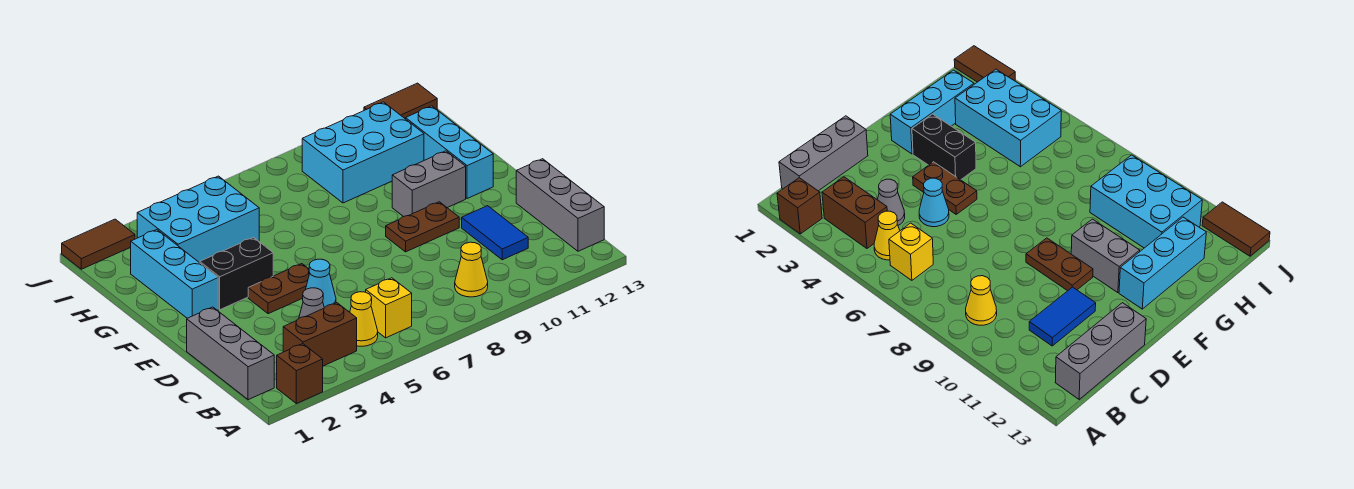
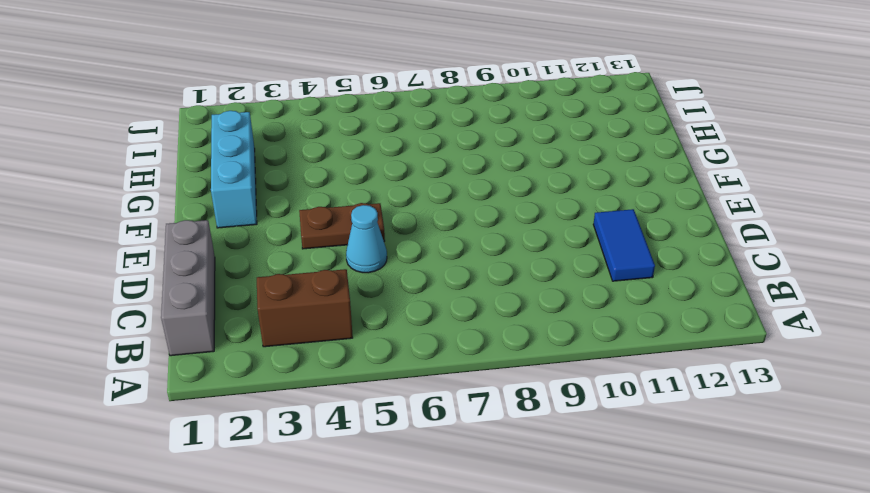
none -> brown brick A2 level 1
none -> yellow cone B5 level 1
none -> yellow brick B6 level 1

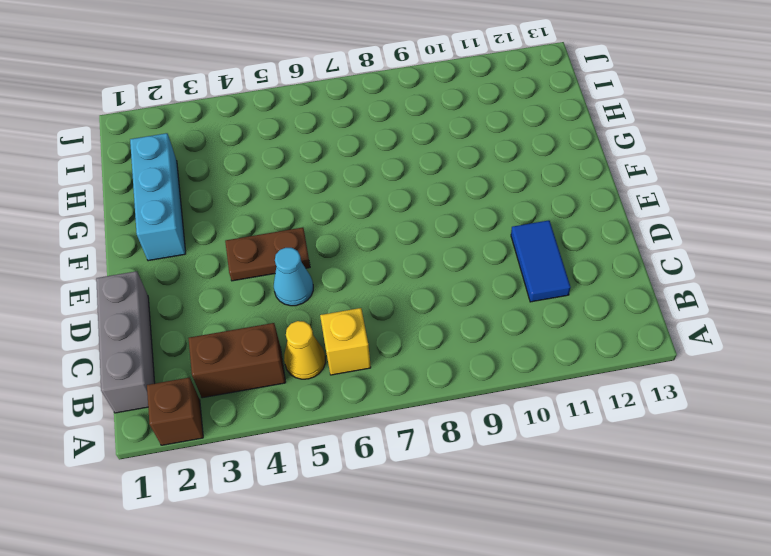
none -> yellow cone B9 level 1
none -> grey brick B13:D13 level 1
none -> grey cone C4 level 1

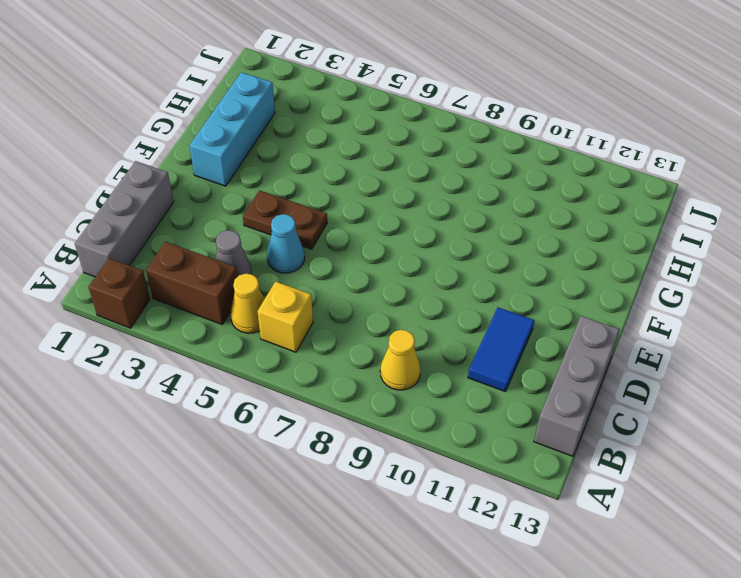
none -> brown plate E9:E10 level 1
none -> black brick F3:F4 level 1
none -> grey brick F10:F11 level 1

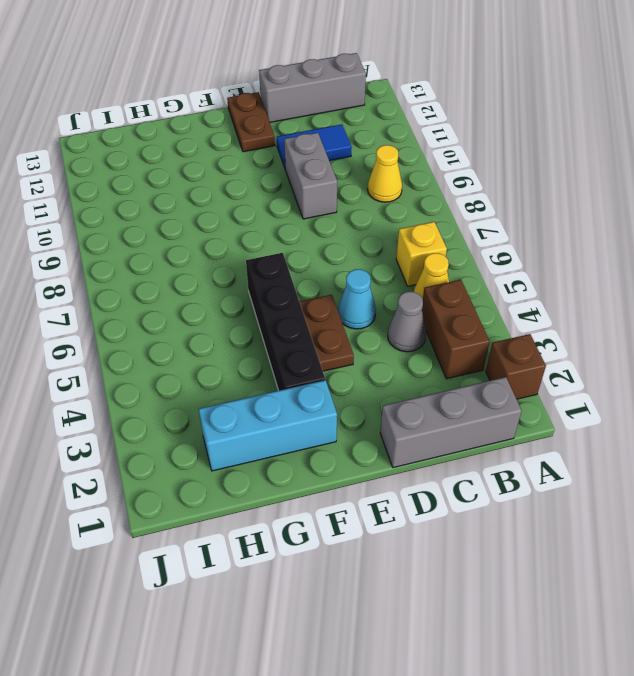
grey brick D9:D10 level 1 -> grey brick F10:F11 level 1
brown plate E12:E13 level 1 -> brown plate E9:E10 level 1
black brick F3:F6 level 1 -> black brick F3:F4 level 1
none -> cyan brick F12:H12 level 1
none -> cyan brick H3:I5 level 1
none -> cyan brick H9:I11 level 1

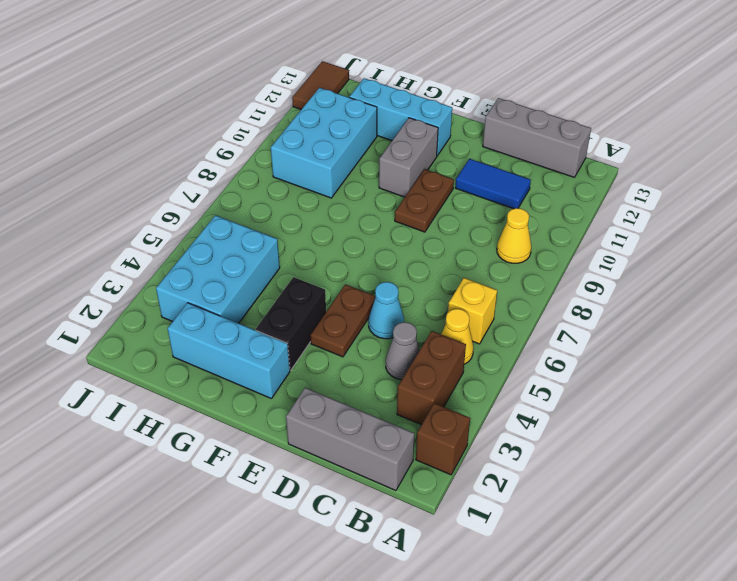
none -> brown tile J1:J2 level 1

